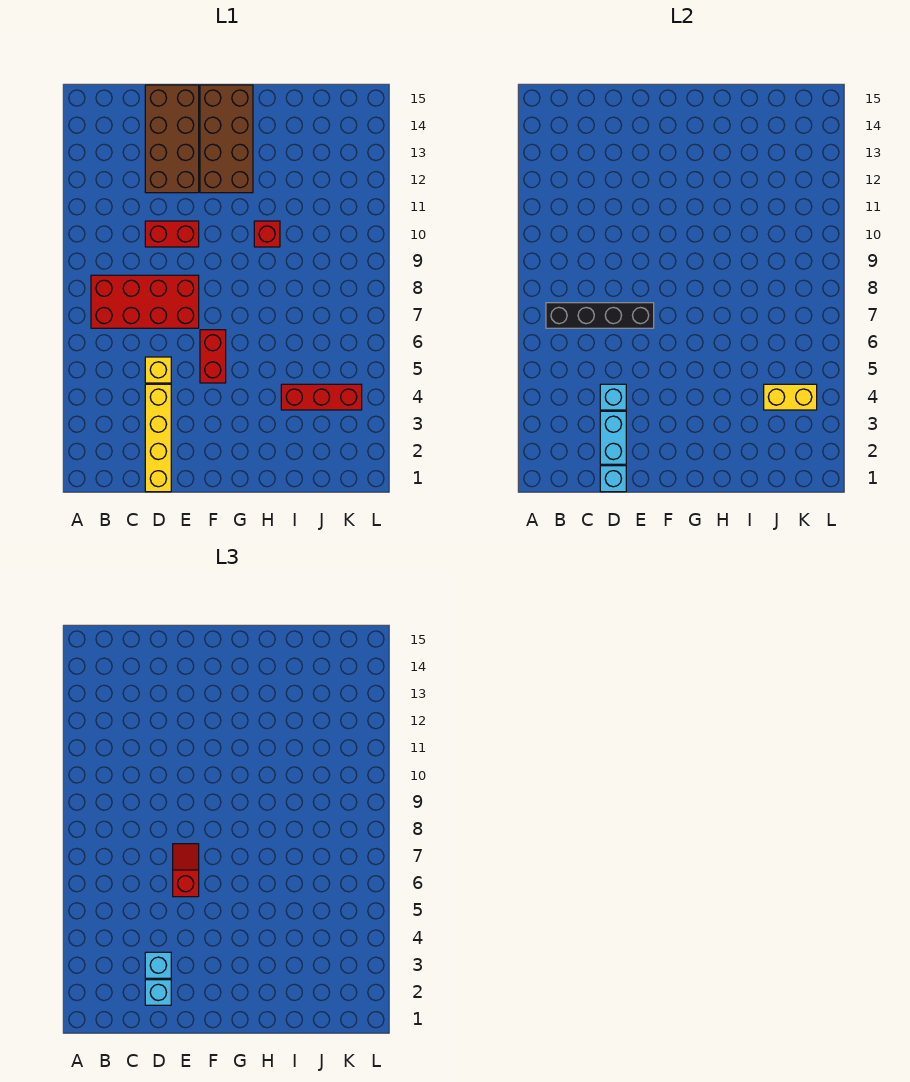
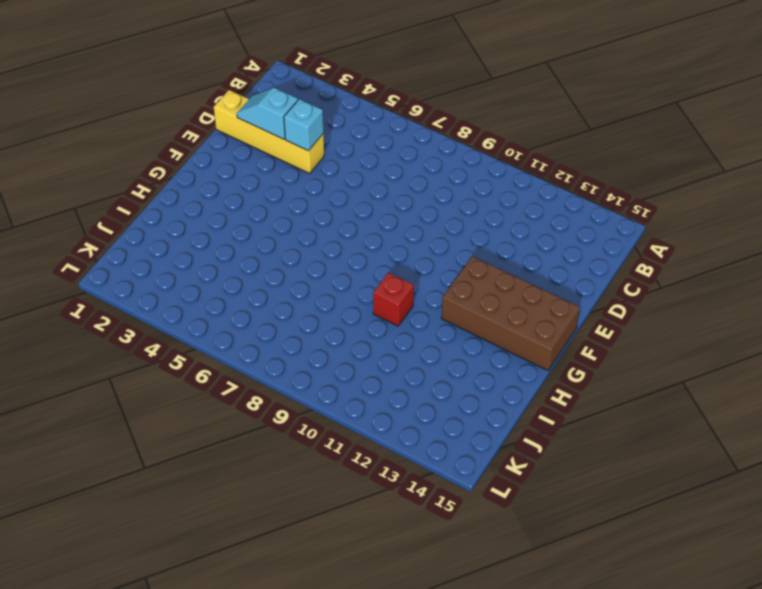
cyan slope D2:D3 level 2 top 3 -> cyan brick D2:D3 level 2
none -> red brick B7:E8 level 1
none -> yellow brick D5 level 1
none -> red brick D10:E10 level 1

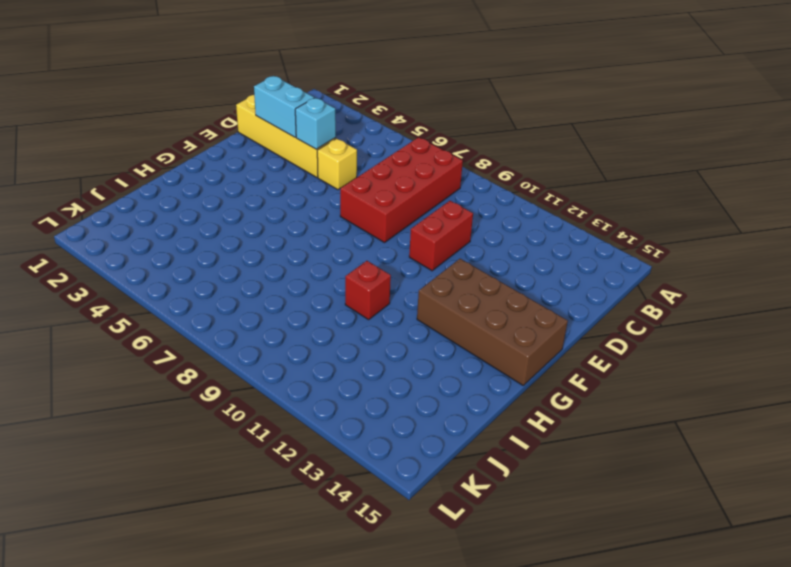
none -> brown brick D12:E15 level 1
none -> red brick F5:F6 level 1
none -> red brick I4:K4 level 1

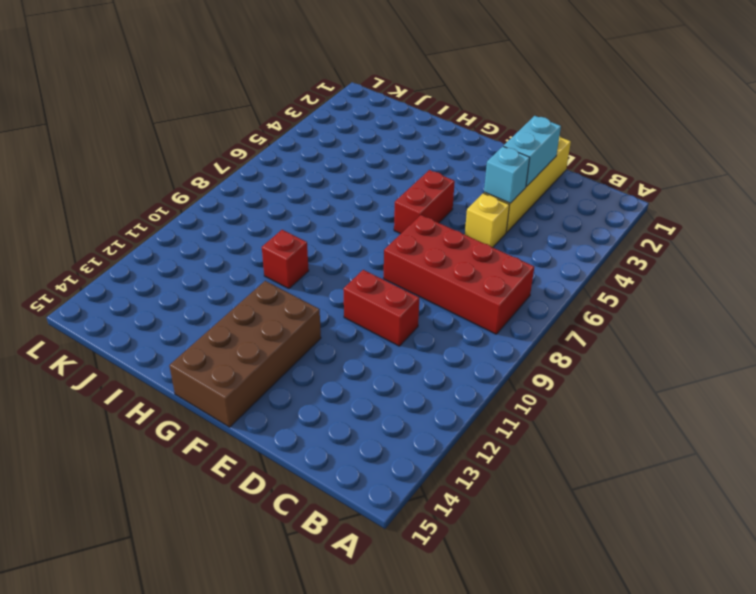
none -> brown brick D12:E15 level 1
none -> red brick I4:K4 level 1
none -> black brick B7:E7 level 2

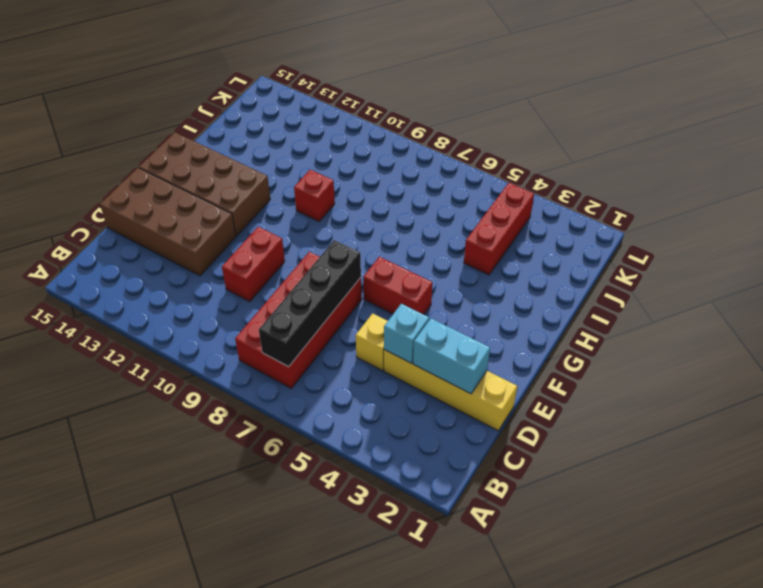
none -> cyan brick D1 level 2
none -> yellow brick J4:K4 level 2
none -> cyan brick D2 level 3

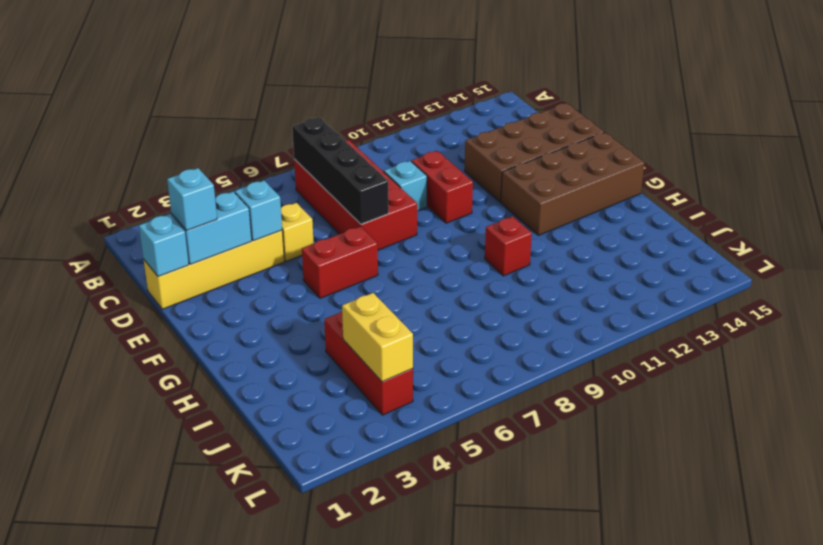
cyan brick D9 level 1 -> cyan brick D3 level 3
none -> red slope E6:E7 level 3 top 6

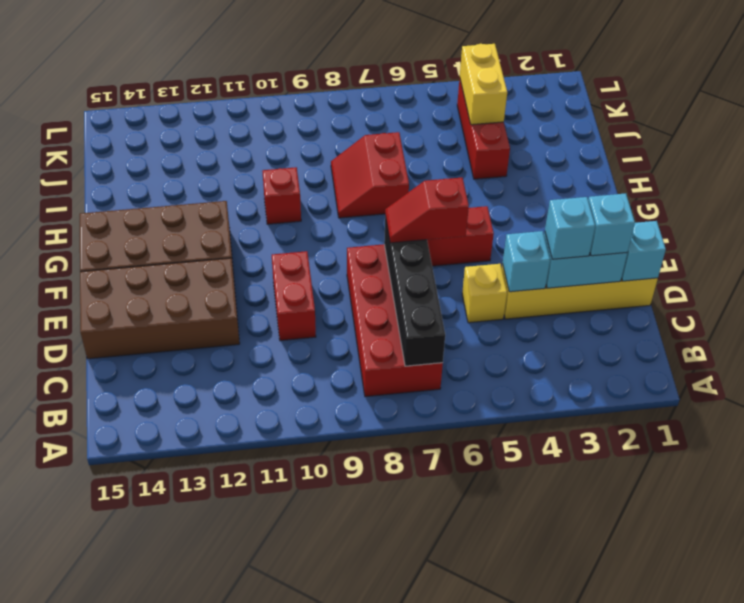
red slope H7:I8 level 1 top 7 -> none

